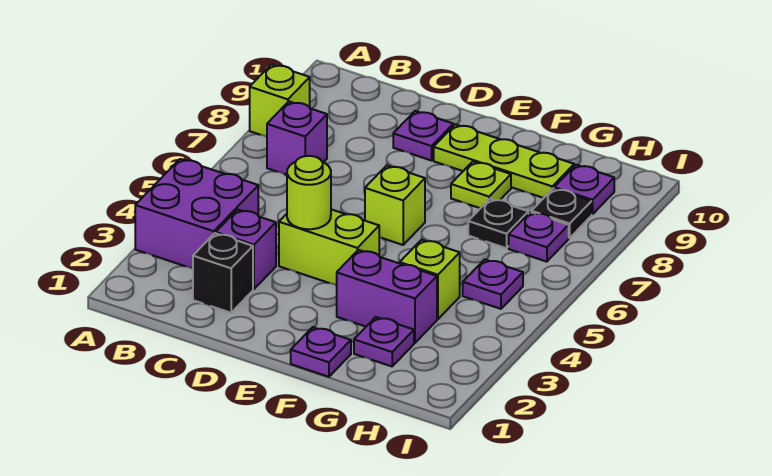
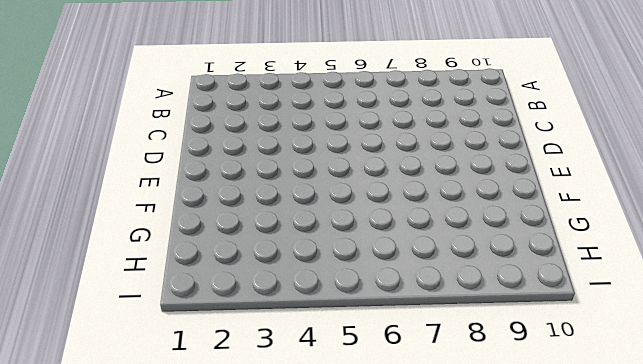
none -> purple brick A3:B4 level 1
none -> lime brick A8 level 1
none -> purple brick B7 level 1

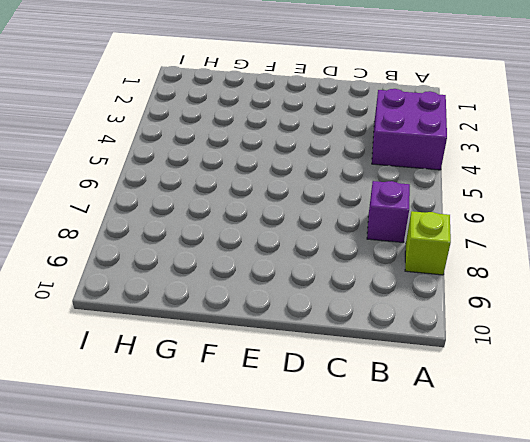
none -> black brick C2 level 1
none -> purple brick C3 level 1
none -> lime brick D4:E4 level 1

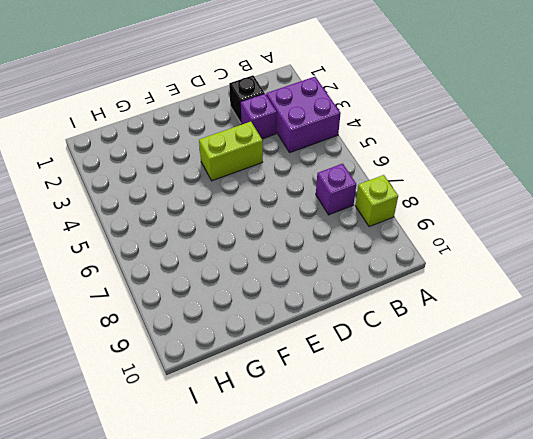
none -> purple plate D9 level 1
none -> lime brick E6 level 1
none -> lime plate E9:G9 level 1

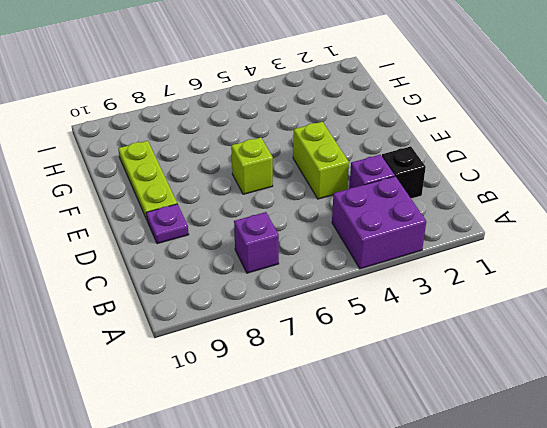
none -> lime brick A8 level 1
none -> purple plate F1 level 1
none -> purple brick F3:G3 level 1

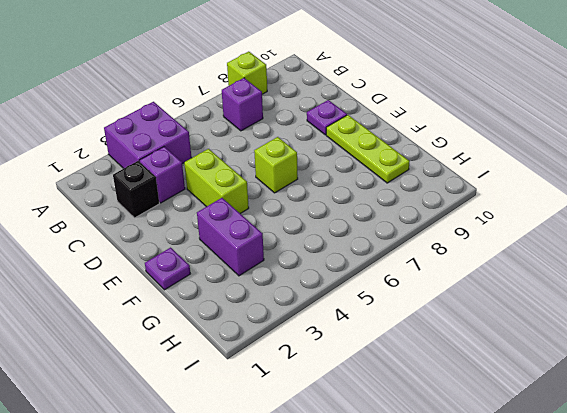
none -> lime plate F8 level 1
none -> purple plate G2 level 1
none -> lime brick G4 level 1

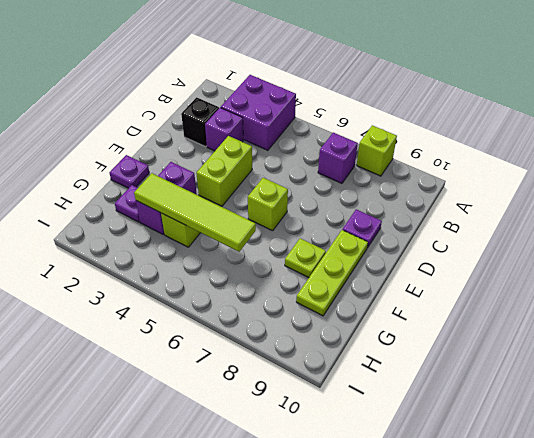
lime tile G3:G6 level 2 -> none
none -> black plate G7 level 1
none -> purple plate H5 level 1
none -> purple plate H7 level 1

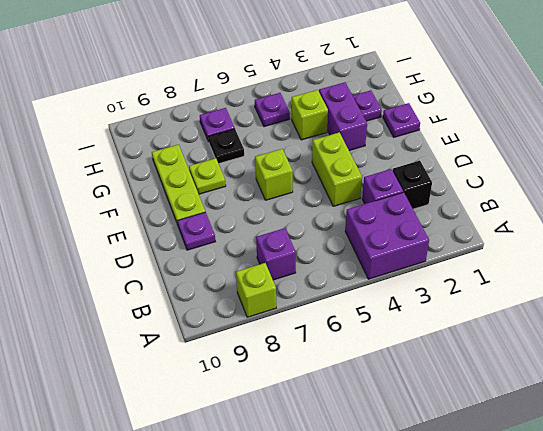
none -> black plate H8 level 1
none -> purple plate H9 level 1
none -> lime round brick D4 level 2

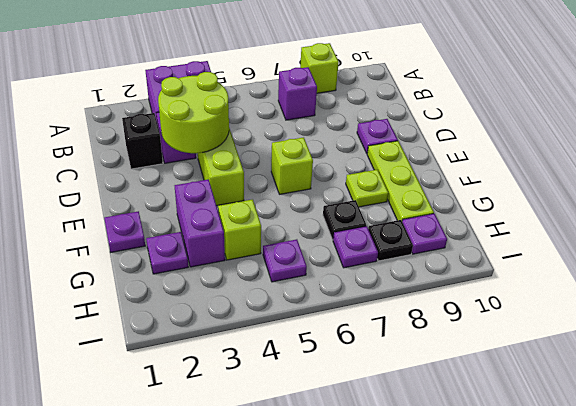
lime round brick C3:D4 level 2 -> lime round brick D4 level 2

